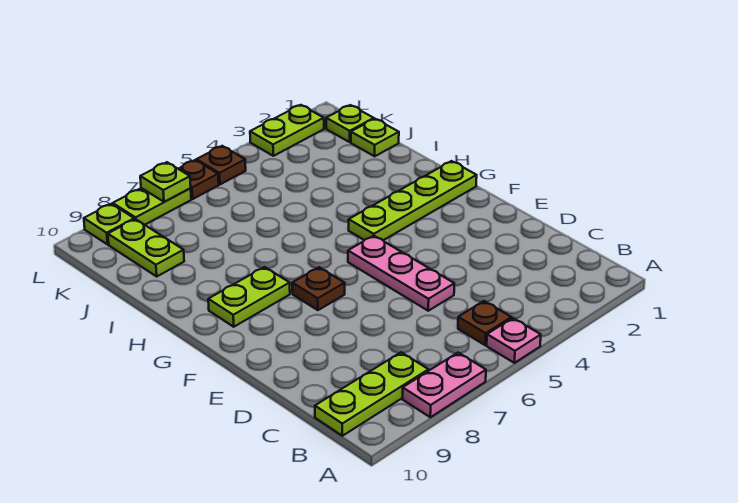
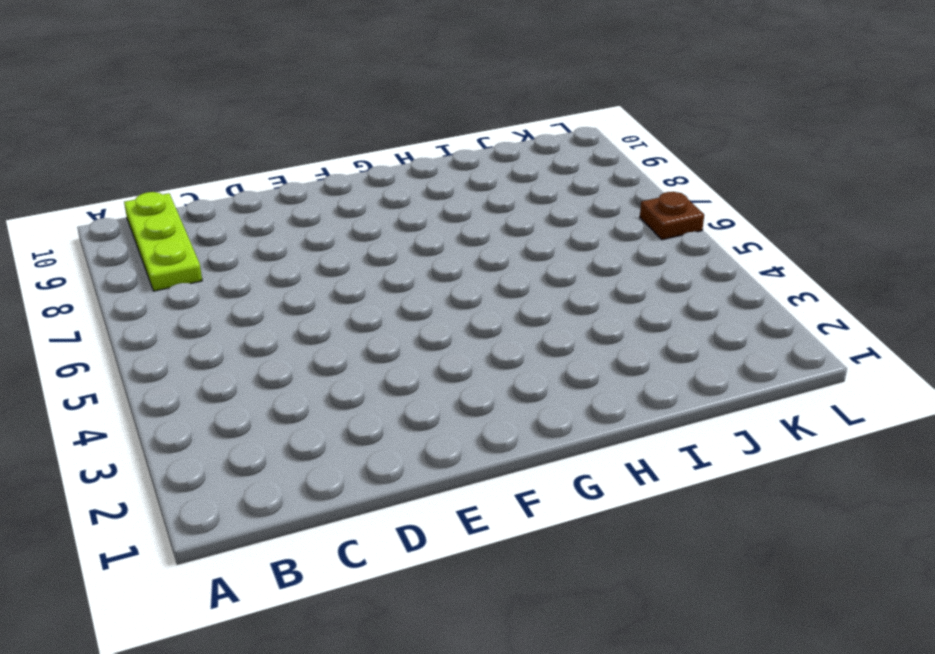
none -> pink plate A5 level 1
none -> pink plate A7:A8 level 1
none -> brown plate B5 level 1

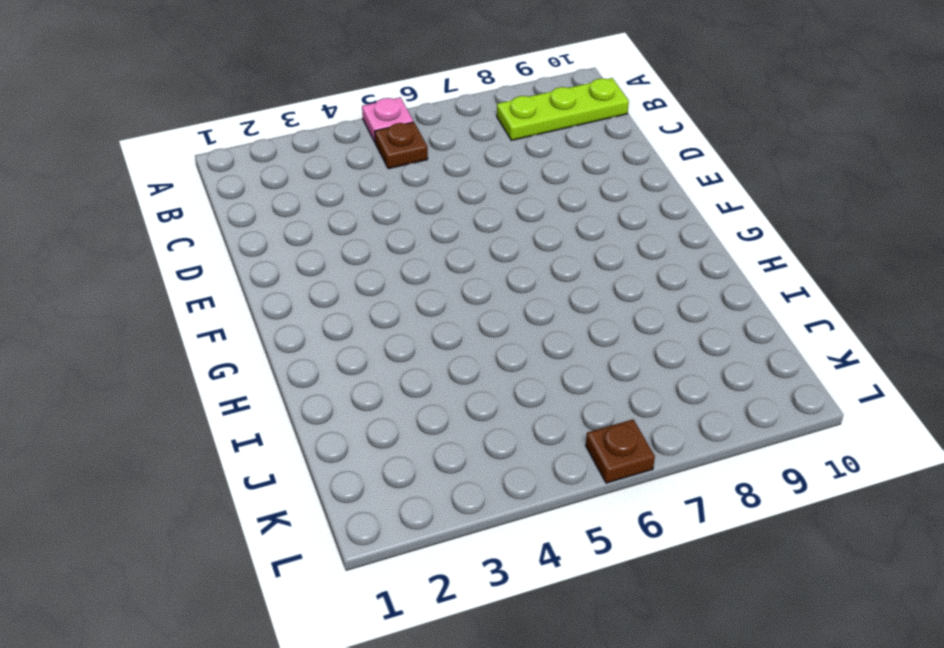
none -> pink plate A7:A8 level 1
none -> pink plate D5:F5 level 1
none -> brown plate F7 level 1

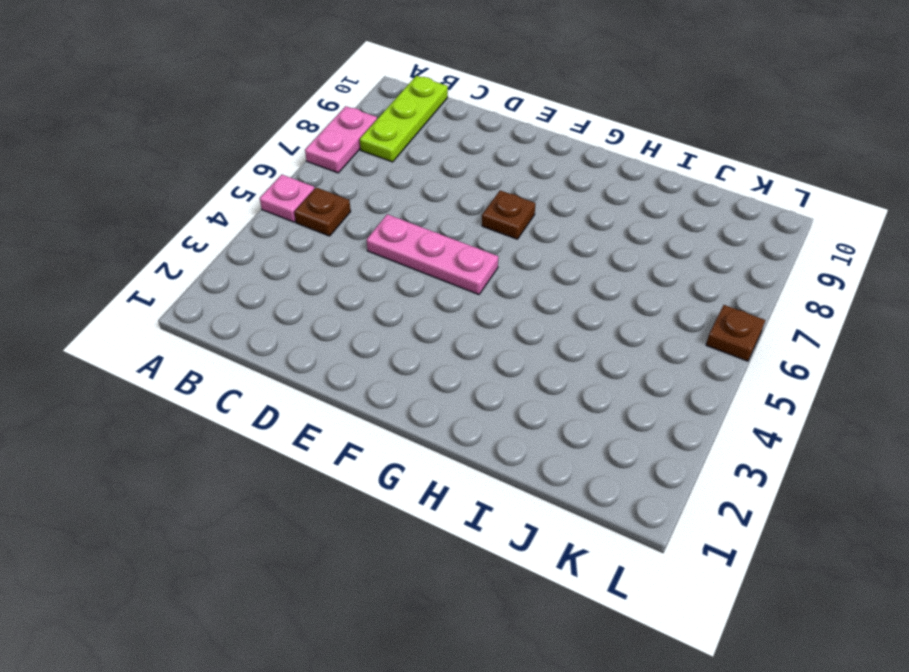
none -> lime plate G1:G4 level 1
none -> lime plate G8:G9 level 1
none -> lime plate J1 level 1

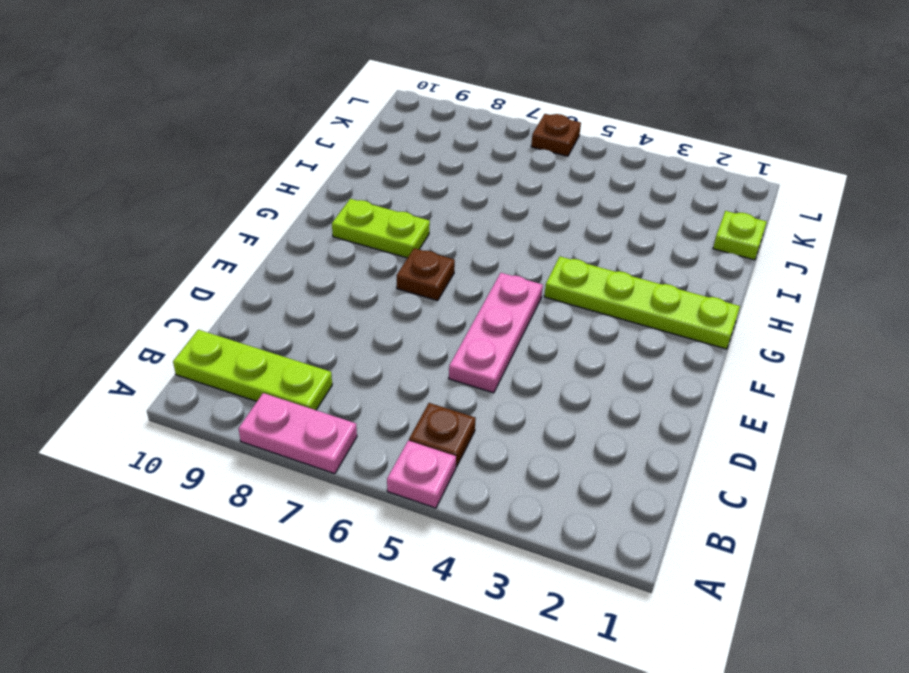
none -> lime plate J9:K9 level 1
none -> lime plate K1 level 1
none -> lime plate L2:L3 level 1

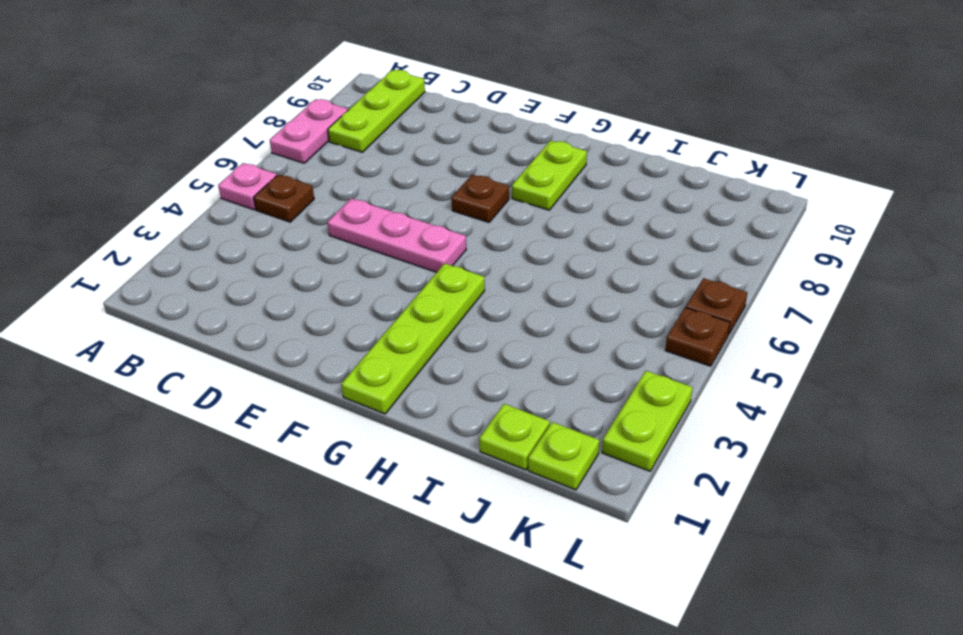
none -> lime plate J9:K9 level 1
none -> lime plate L7:L8 level 1
none -> lime plate L9 level 1

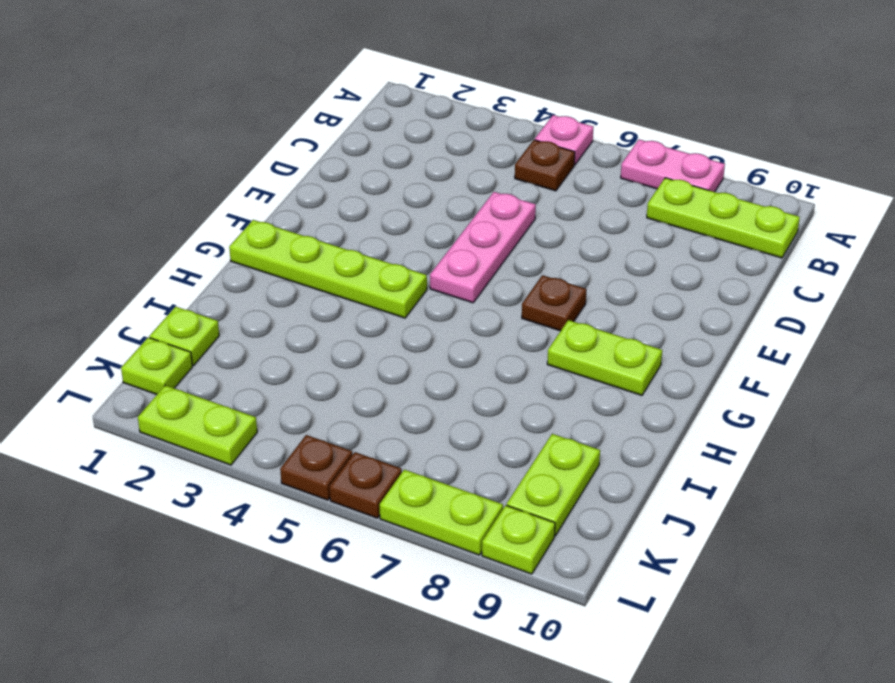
none -> lime plate L7 level 2

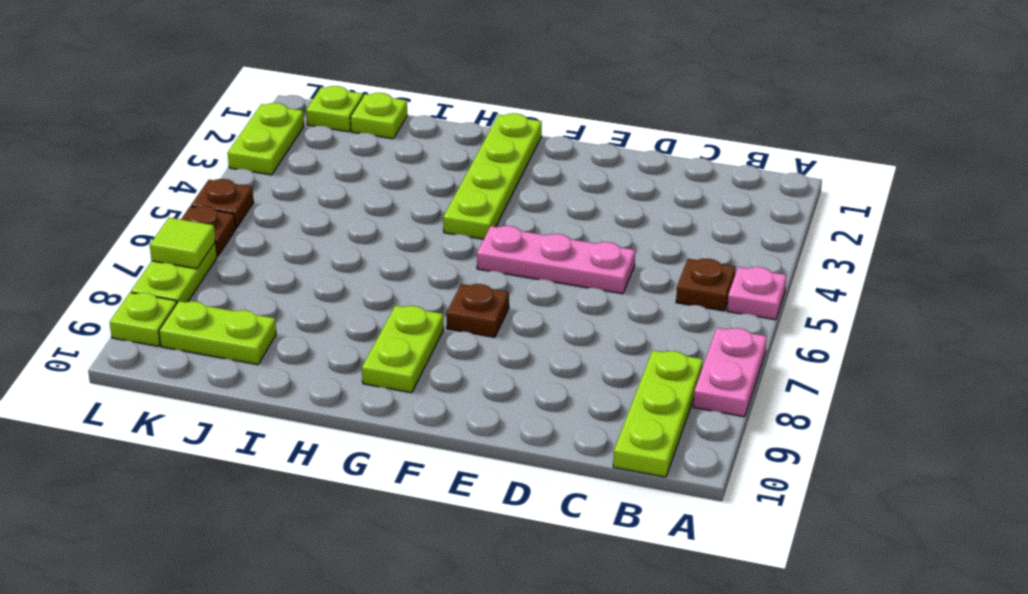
lime tile L7 level 2 -> lime plate L7 level 2

